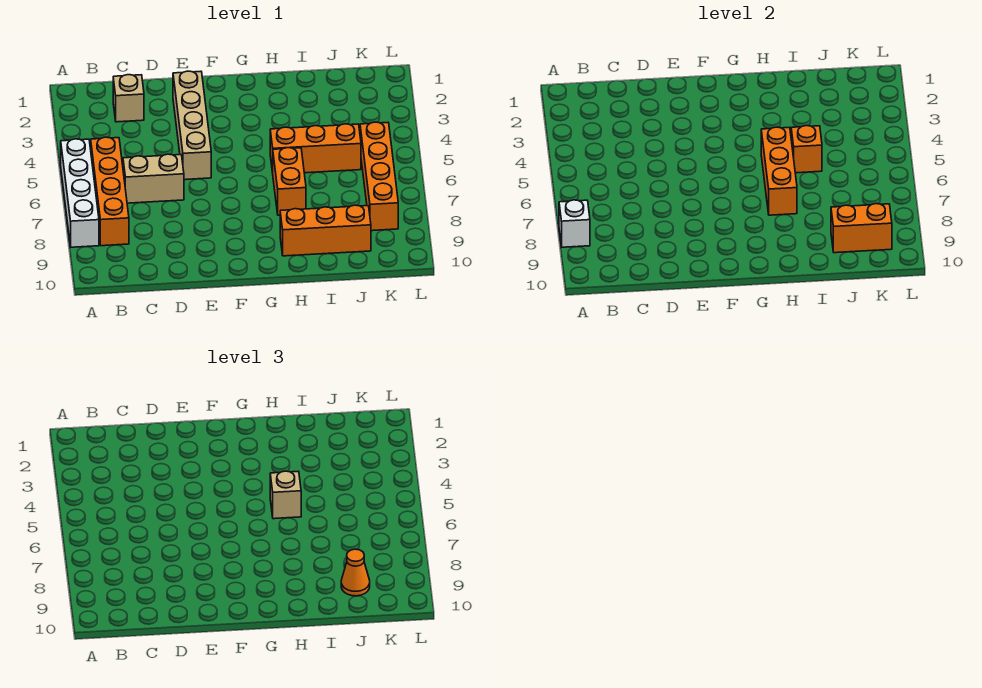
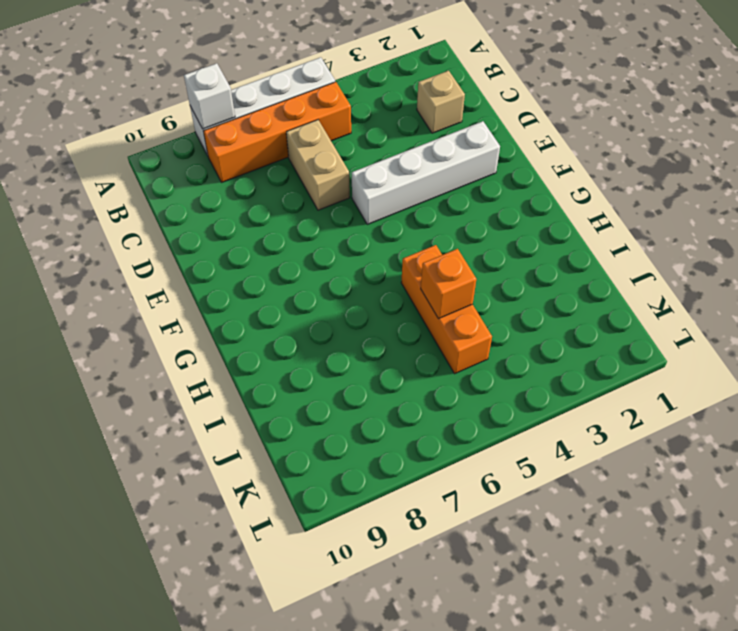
white brick E2:E5 level 1 -> tan brick E2:E5 level 1
none -> orange brick H6:H7 level 1
none -> orange brick H9:J9 level 1
none -> orange brick K5:K8 level 1

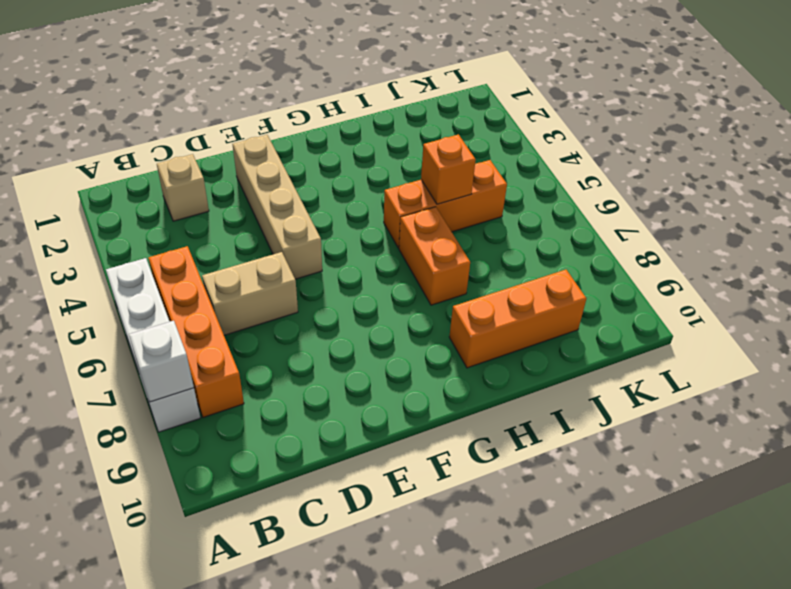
none -> orange brick K5:K8 level 1
none -> orange brick H5:H7 level 2
none -> orange brick J9:K9 level 2

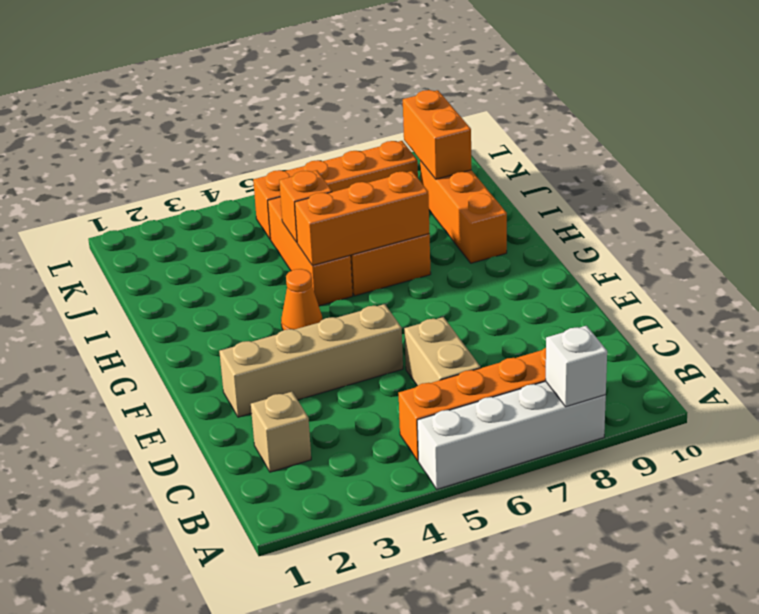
orange cone G4 level 1 -> orange cone J9 level 3
none -> tan brick H5 level 3

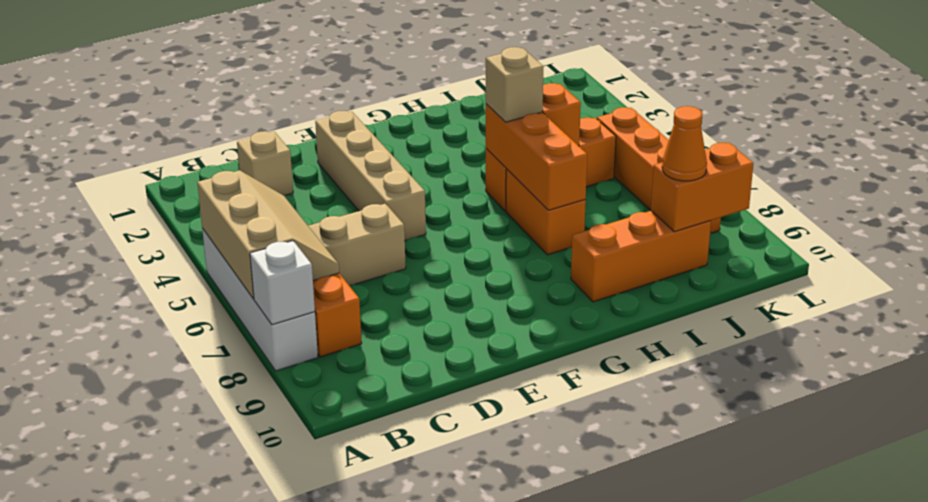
tan slope A5:B7 level 2 top A -> none

